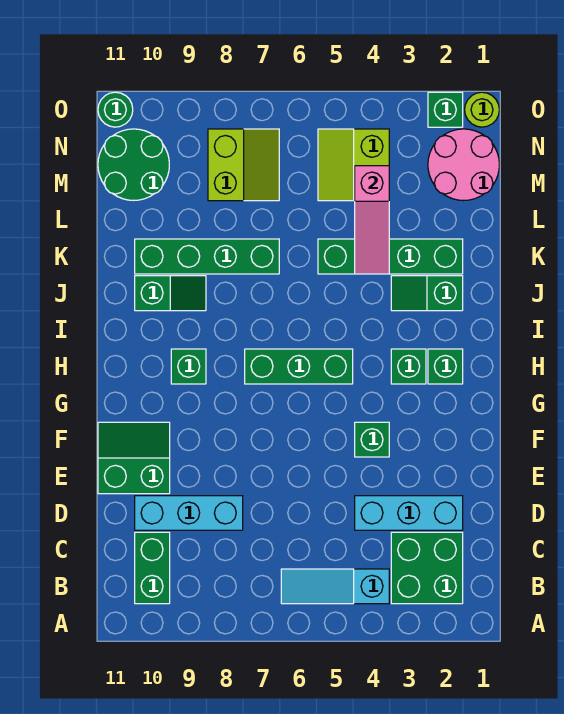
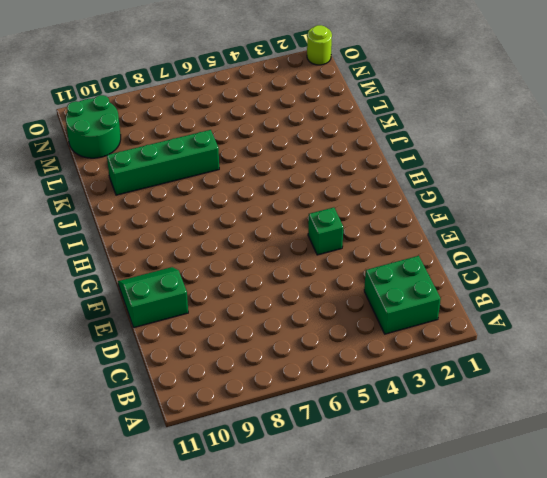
none -> cyan slope B4:B6 level 1 top 4
none -> green brick B10:C10 level 1
none -> cyan brick D2:D4 level 1

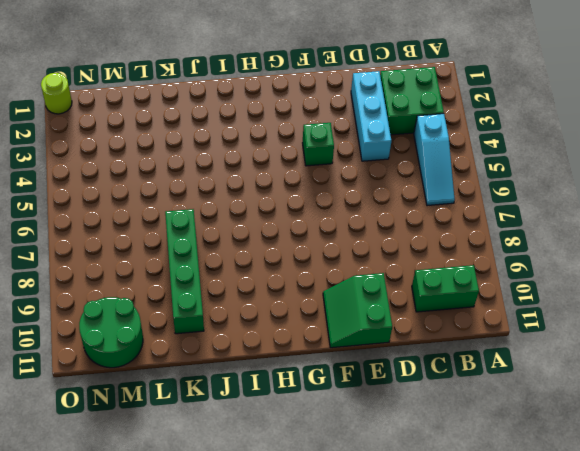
none -> cyan brick D8:D10 level 1
none -> green brick H2 level 1
none -> green brick H3 level 1

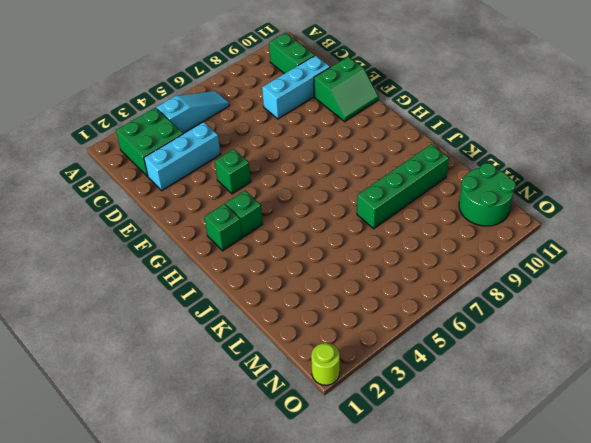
none -> green brick H5:H7 level 1
none -> green brick H9 level 1
none -> green slope J2:J3 level 1 top 2

